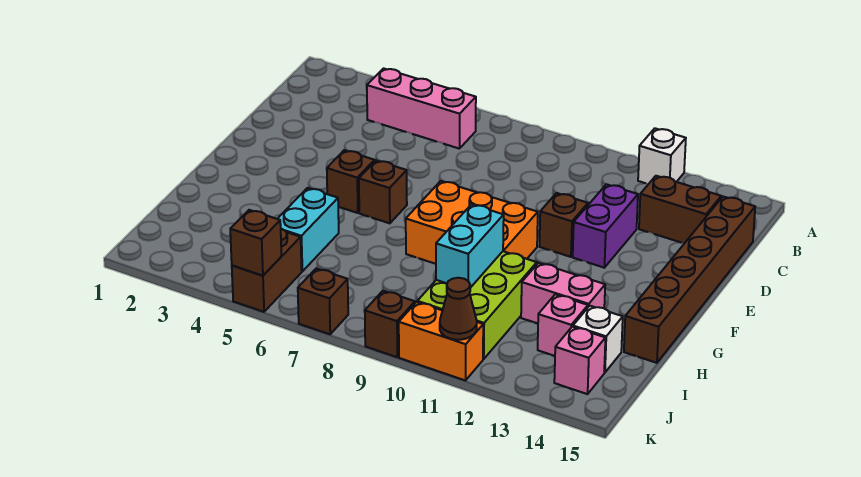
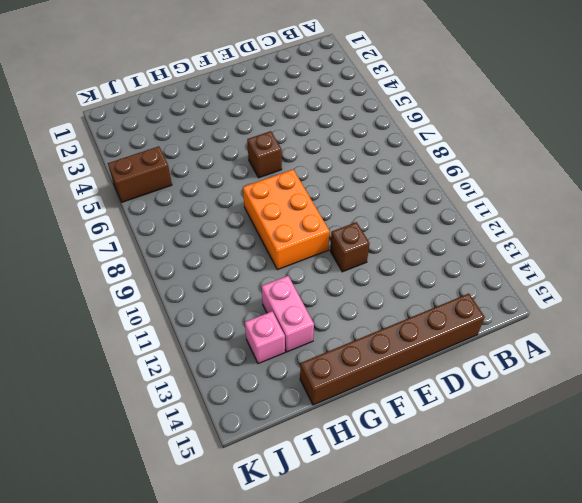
none -> white brick A12 level 1
none -> pink brick B4:B6 level 1
none -> brown brick C13:C14 level 1

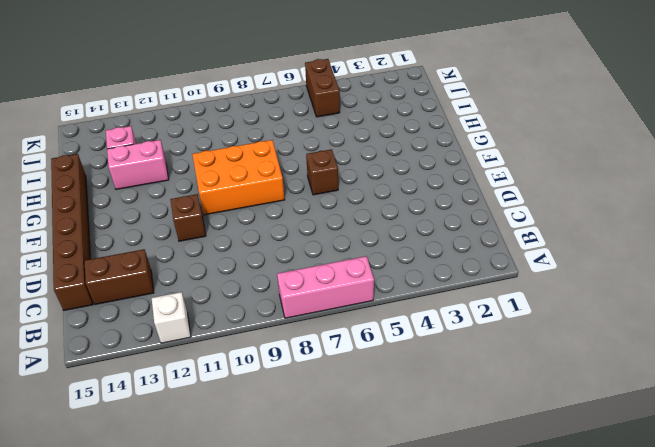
pink brick A6:A8 level 1 -> pink brick B4:B6 level 1
none -> purple brick D12:E12 level 1
none -> brown brick F5 level 1
none -> cyan brick H5:I5 level 1

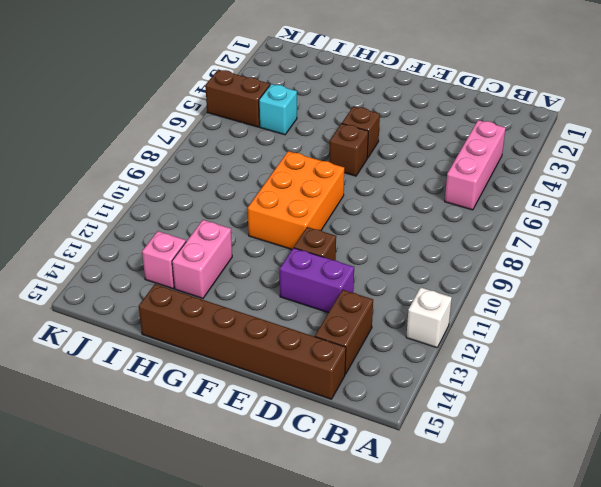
cyan brick I5 level 1 -> cyan brick H5:I5 level 1
none -> lime brick H10:J11 level 1
none -> white brick I14 level 1
none -> pink brick J14 level 1

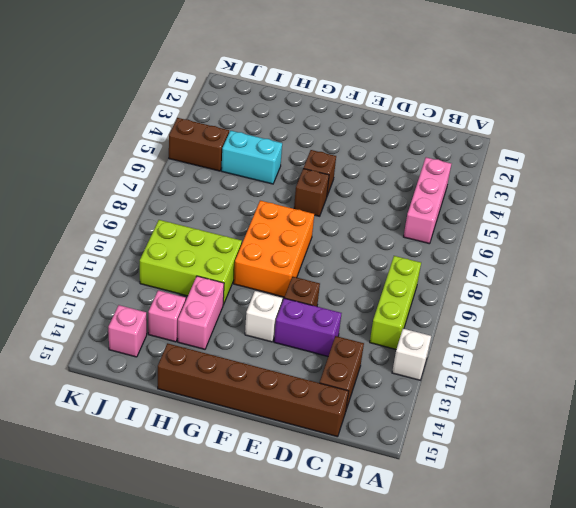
lime brick B9:B11 level 1 -> none
white brick F12 level 1 -> white brick I14 level 1
none -> brown brick K7 level 1
none -> brown brick K9 level 1
none -> orange brick K10:K11 level 1

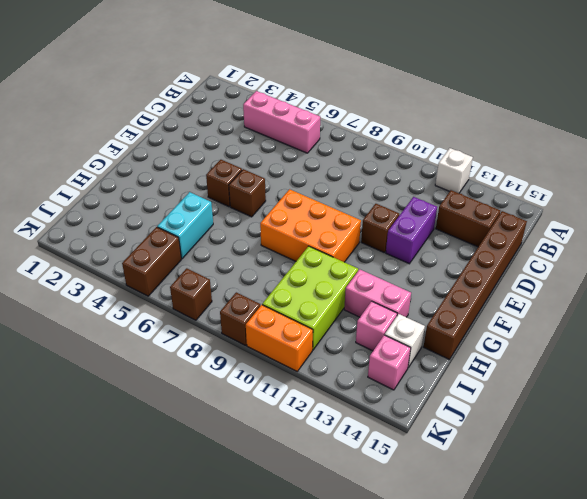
none -> cyan brick H10:I10 level 2
none -> brown brick K5 level 2
none -> brown cone K11 level 2

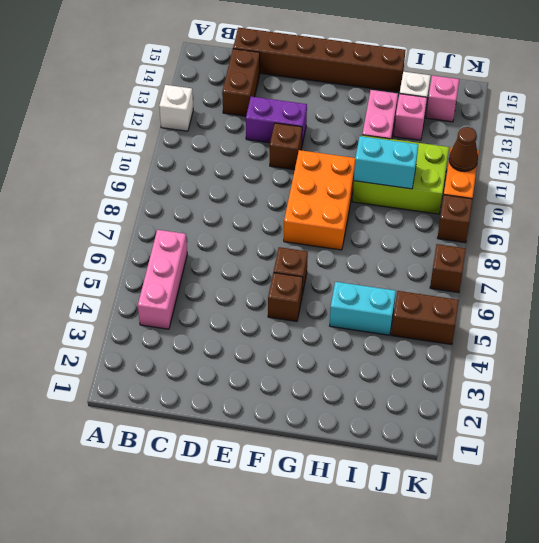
none -> brown brick K5 level 2

